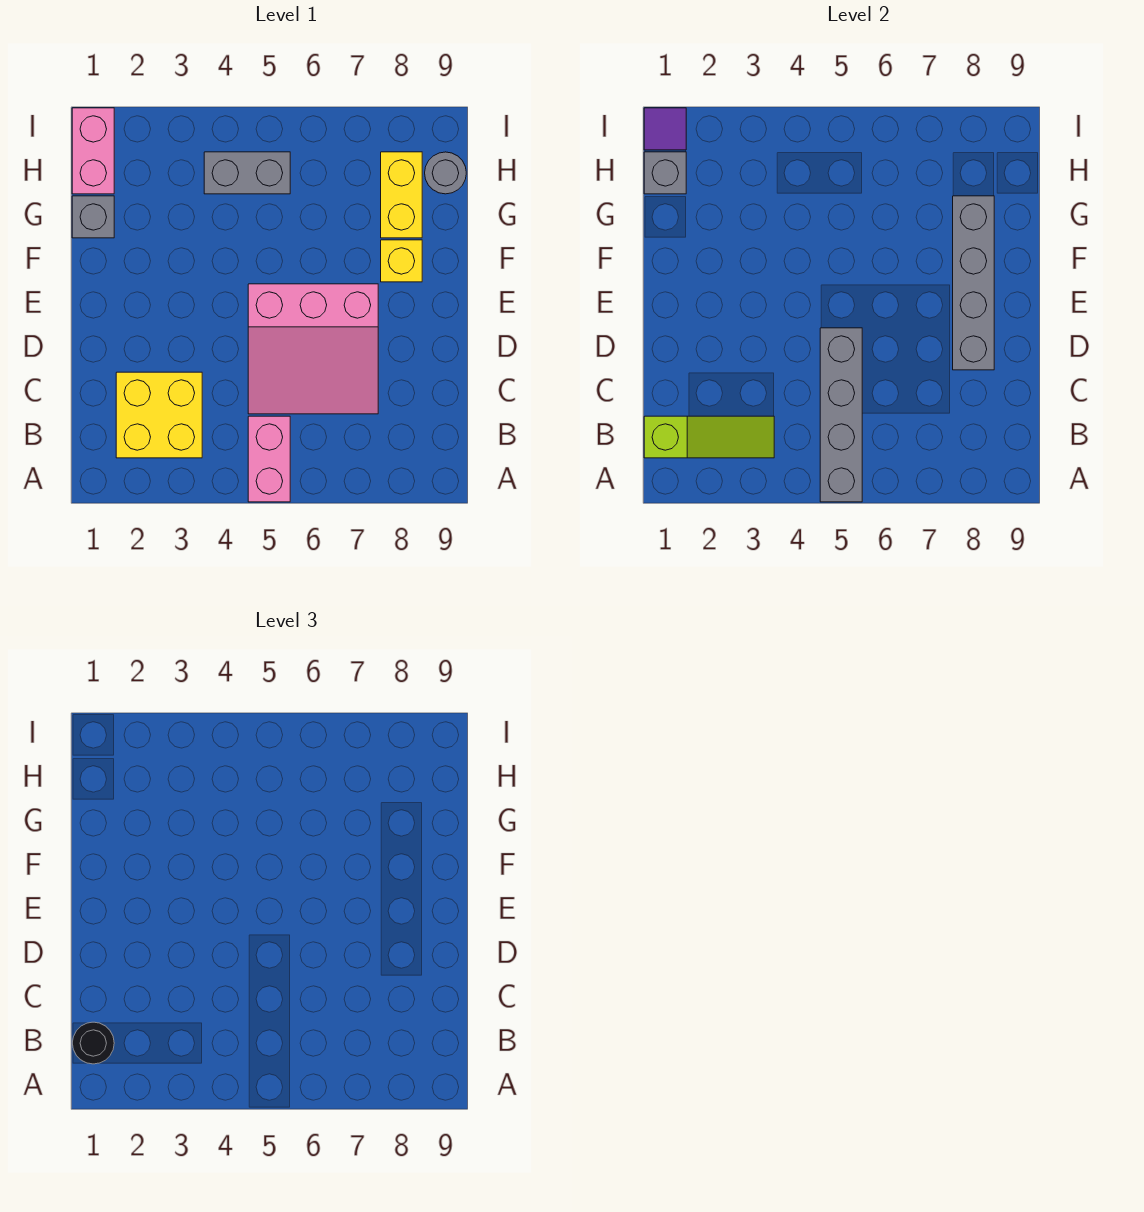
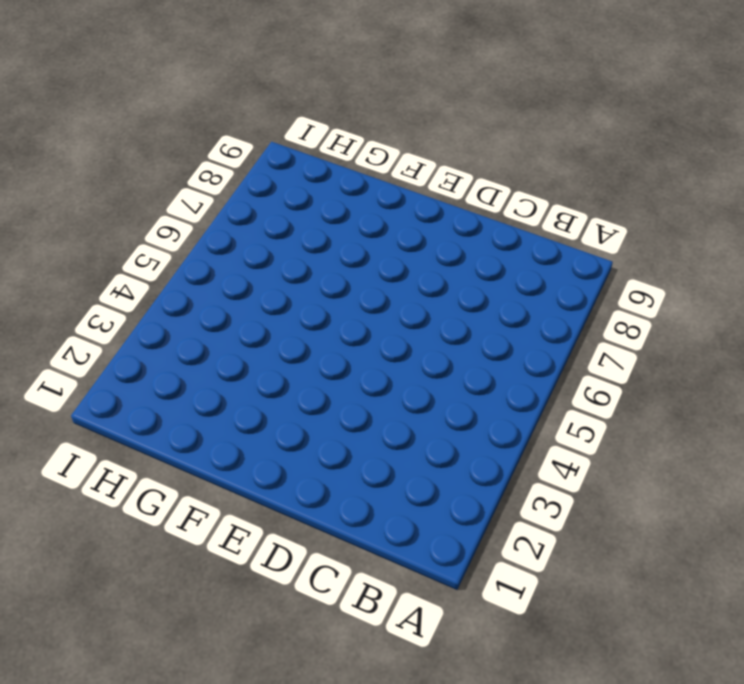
none -> pink brick A5:B5 level 1
none -> yellow brick B2:C3 level 1
none -> pink slope C5:E7 level 1 top E

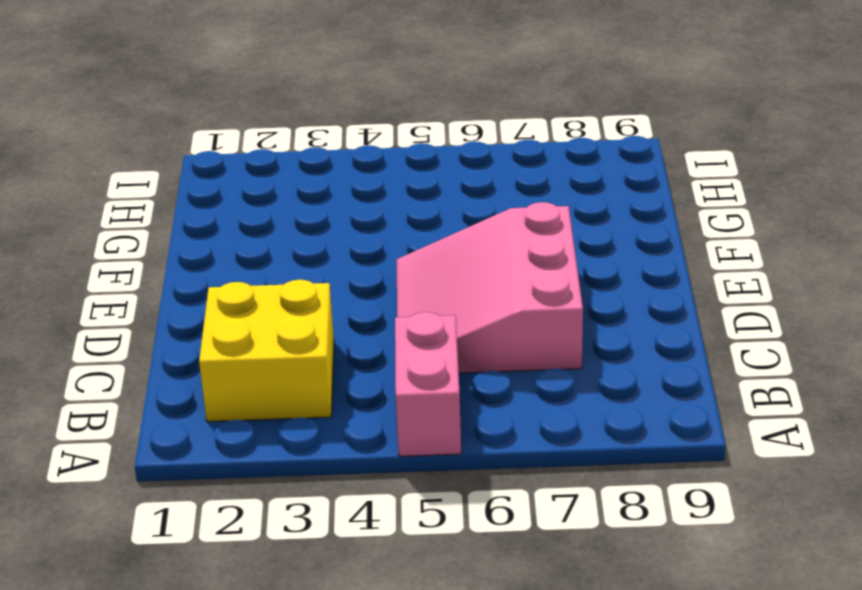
pink slope C5:E7 level 1 top 7 -> pink slope C5:E7 level 1 top E
none -> yellow brick F8 level 1
none -> grey brick G1 level 1
none -> yellow brick G8:H8 level 1

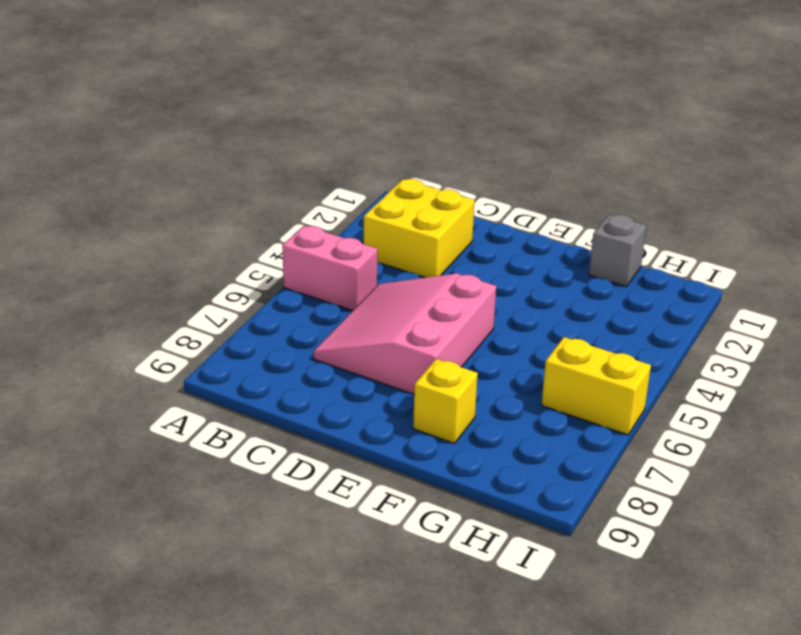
yellow brick H6:I6 level 1 -> yellow brick G8:H8 level 1
none -> pink brick H1:I1 level 1
none -> grey brick H4:H5 level 1
none -> grey round brick H9 level 1

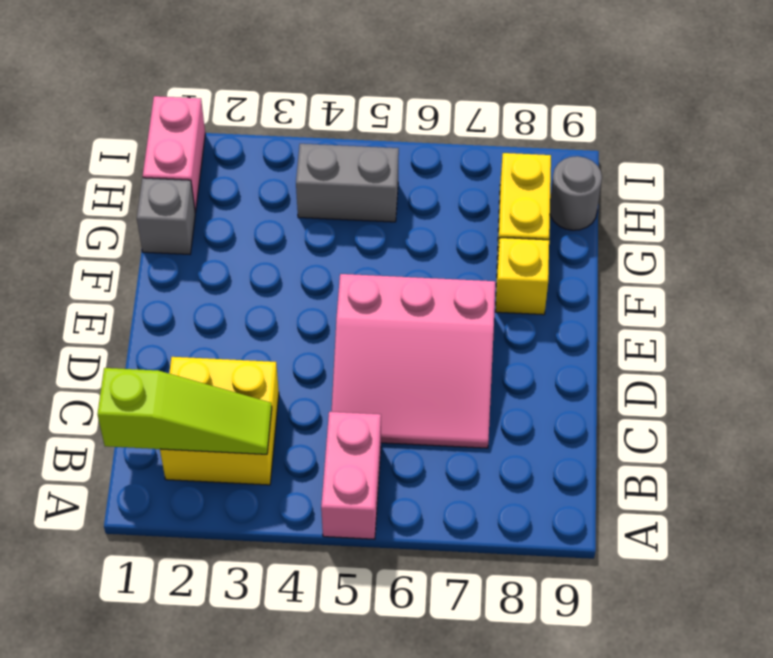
none -> grey brick A5:D5 level 2
none -> grey brick D8:G8 level 2
none -> grey brick H1 level 2

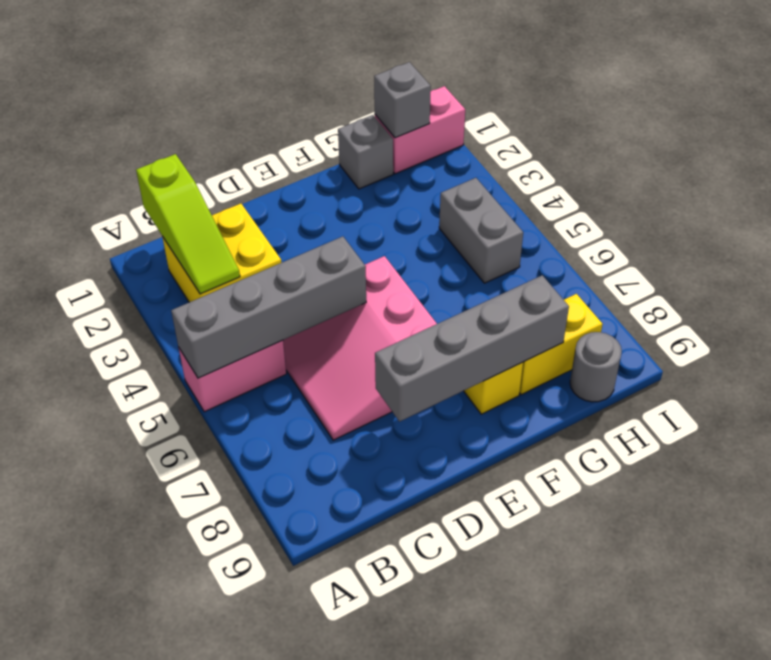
none -> purple tile I1 level 2
none -> black round brick B1 level 3

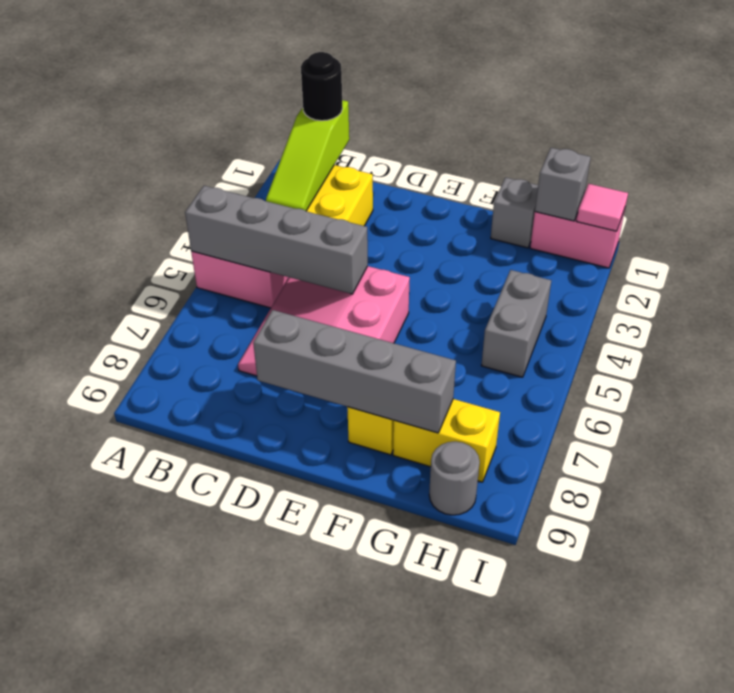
pink tile I1 level 2 -> purple tile I1 level 2

